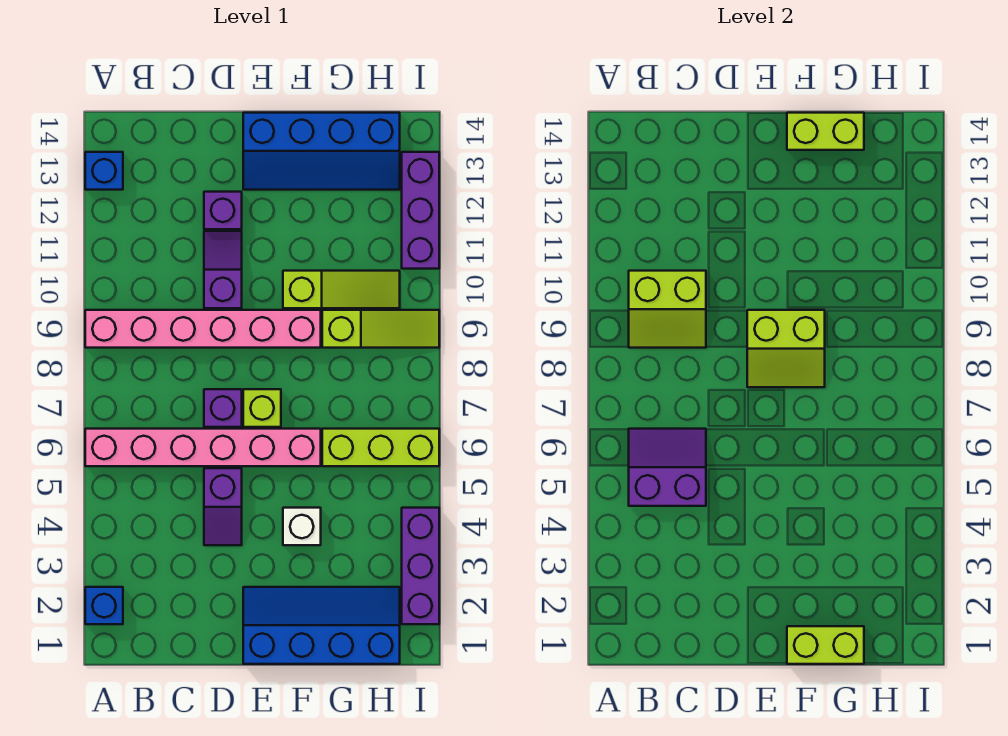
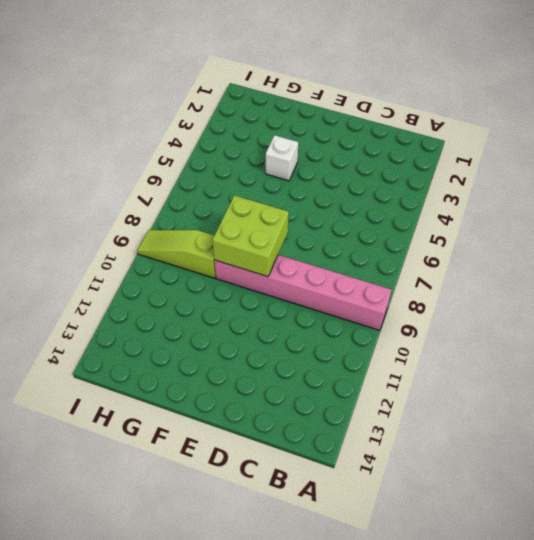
lime brick E8:F9 level 2 -> lime slope E8:F9 level 2 top 9
none -> blue brick A2 level 1
none -> pink brick A6:F6 level 1
none -> blue brick A13 level 1

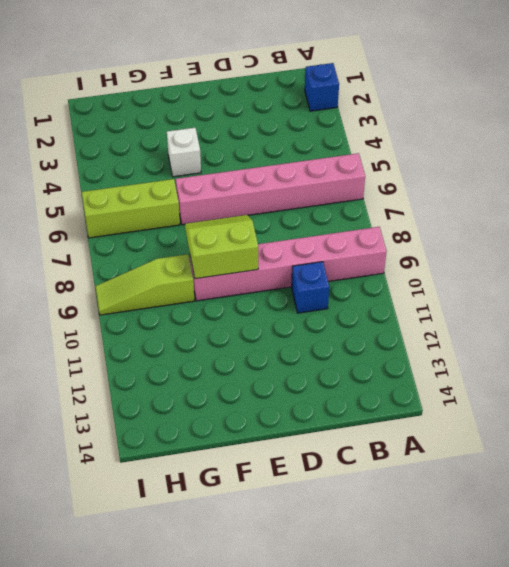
blue brick C10 level 1 -> blue brick A13 level 1
none -> purple slope D4:D5 level 1 top 5
none -> purple brick D7 level 1
none -> purple slope D10:D11 level 1 top 10

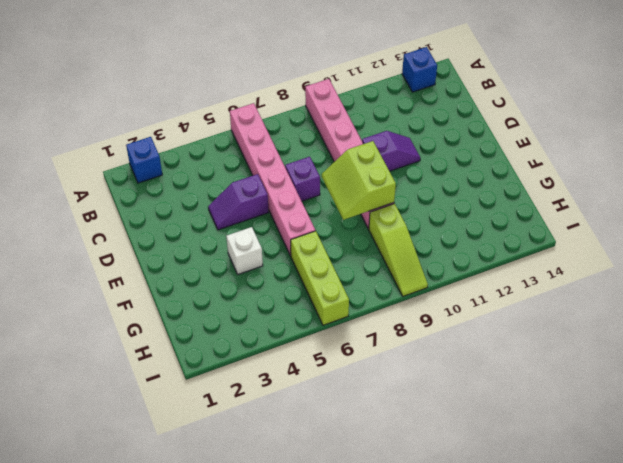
none -> purple brick D12 level 1
none -> blue slope E1:H2 level 1 top 1
none -> lime brick E7 level 1

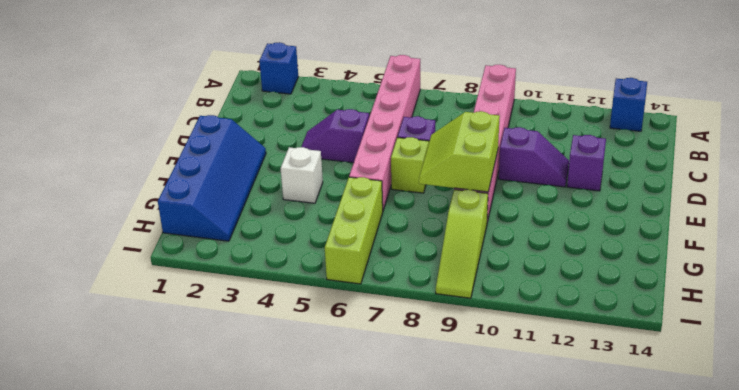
none -> blue slope E13:H14 level 1 top 14
none -> lime slope F10:H10 level 1 top F
none -> purple brick I2:I4 level 1

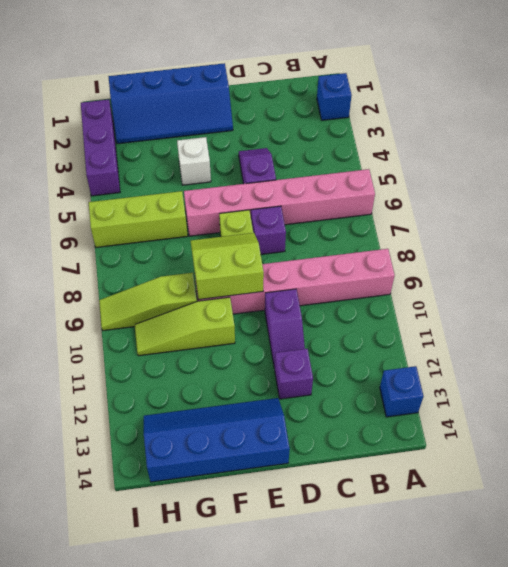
none -> purple brick I11:I13 level 1
none -> purple slope B5:C6 level 2 top 5
none -> lime slope B9:C10 level 2 top 10

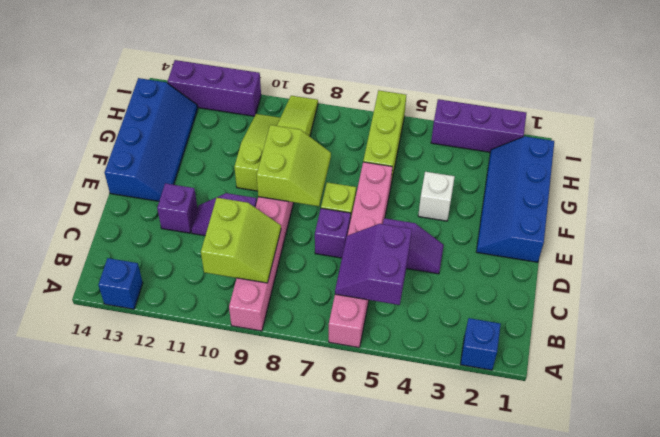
none -> lime brick F1:G1 level 2
none -> lime brick F14:G14 level 2

